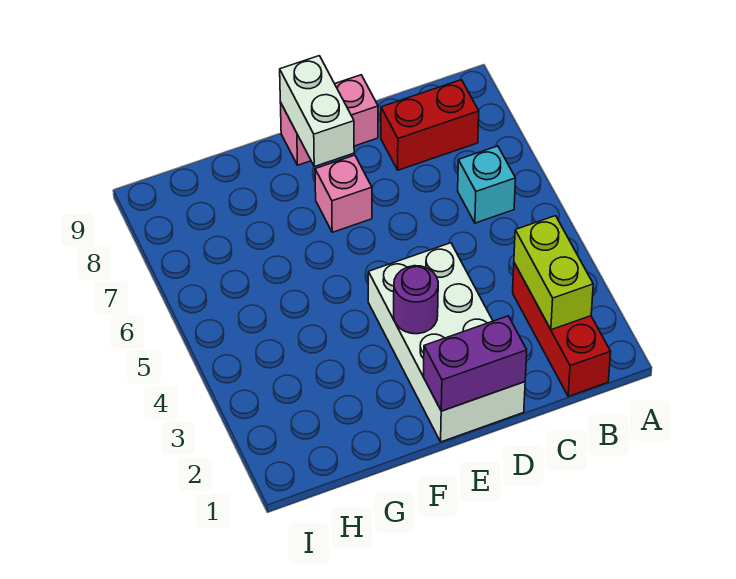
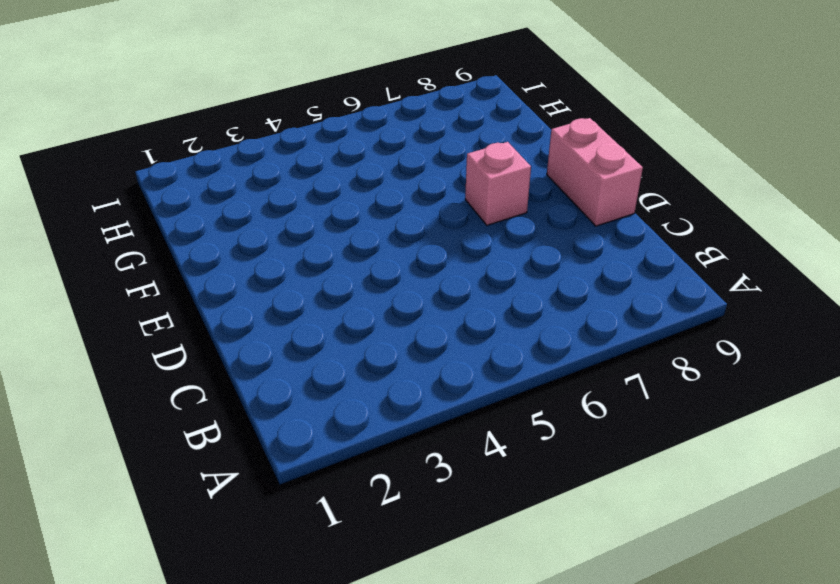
none -> red brick B1:B3 level 1
none -> cyan brick B6 level 1

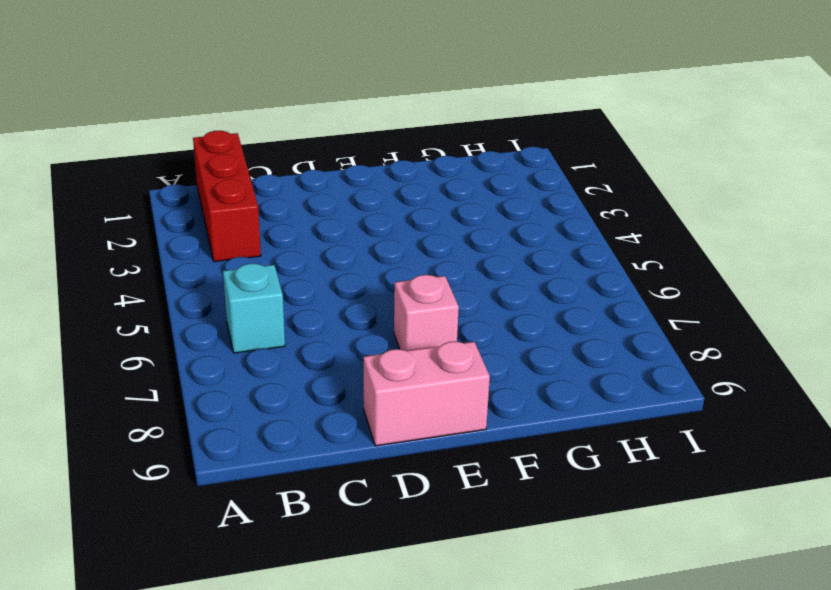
none -> red brick B8:C8 level 1
none -> white brick D1:E4 level 1

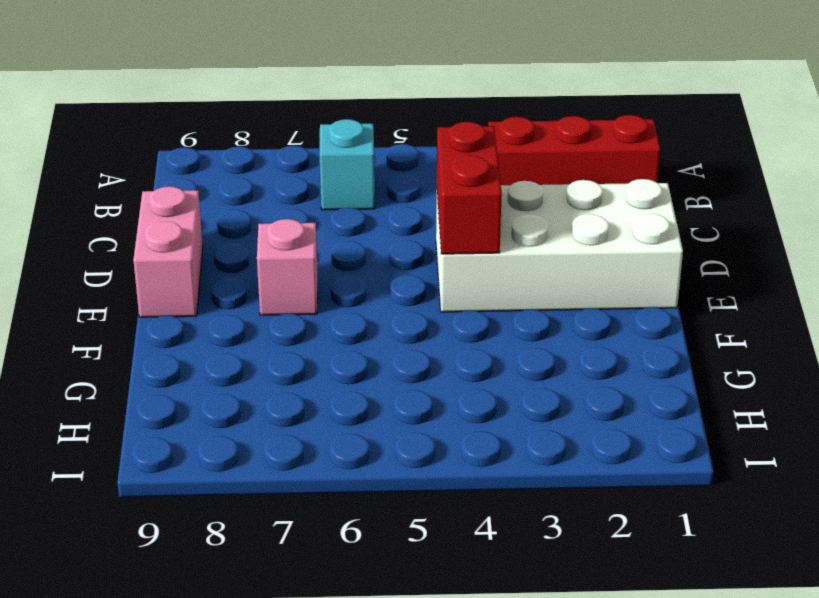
red brick D4:E4 level 2 -> red brick B8:C8 level 1
none -> lime brick B2:B3 level 2
none -> purple brick D1:E1 level 2

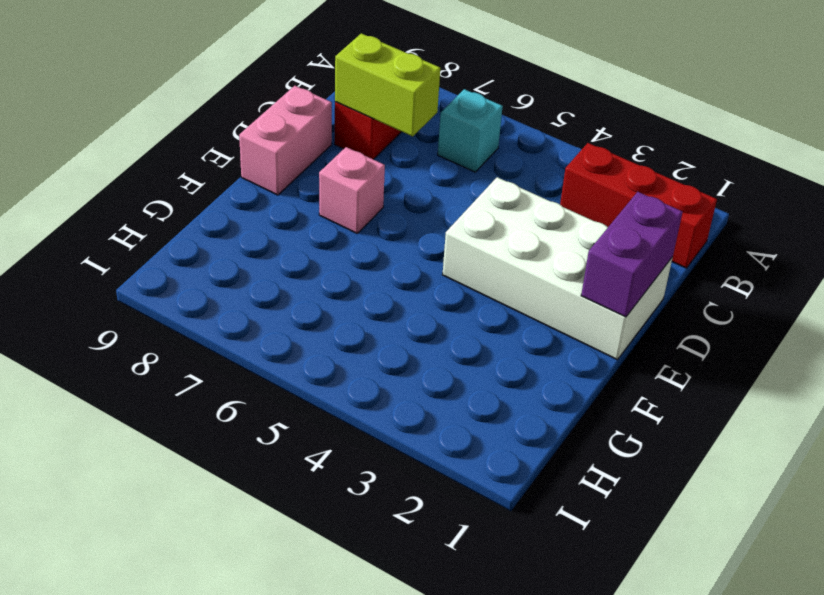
lime brick C7:C8 level 2 -> lime brick B2:B3 level 2
none -> purple round brick E3 level 2
none -> white brick E8:E9 level 2

